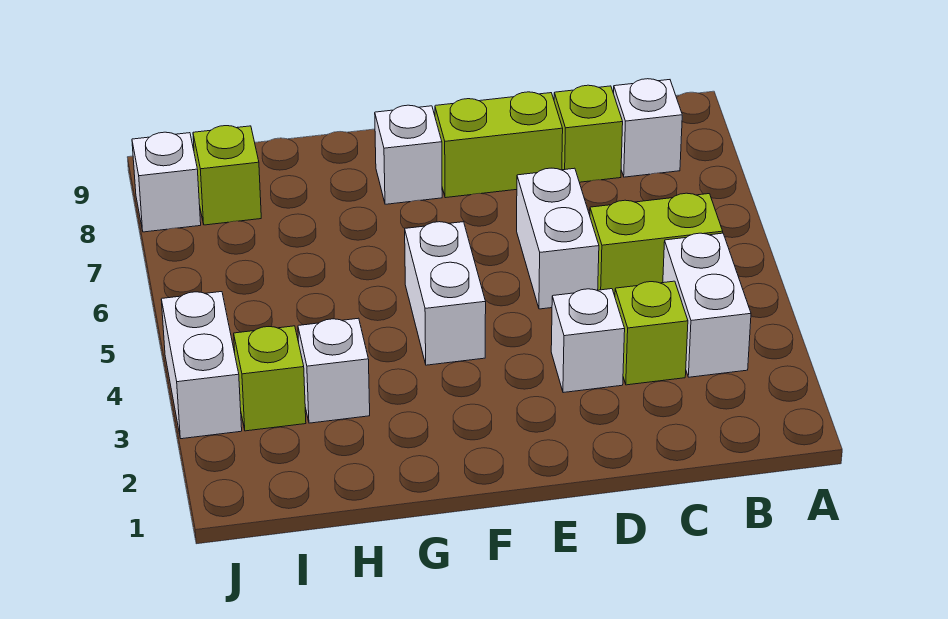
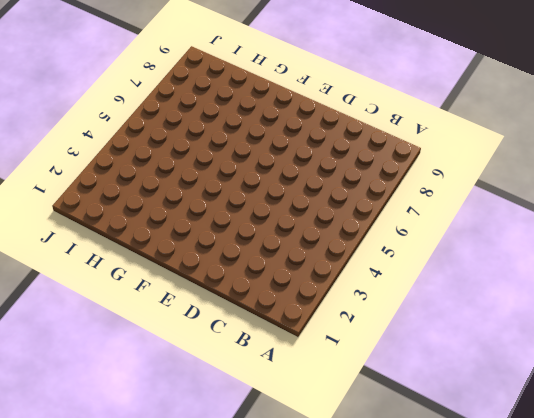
none -> white brick B3:B4 level 1
none -> lime brick B5:C5 level 1
none -> white brick B8 level 1

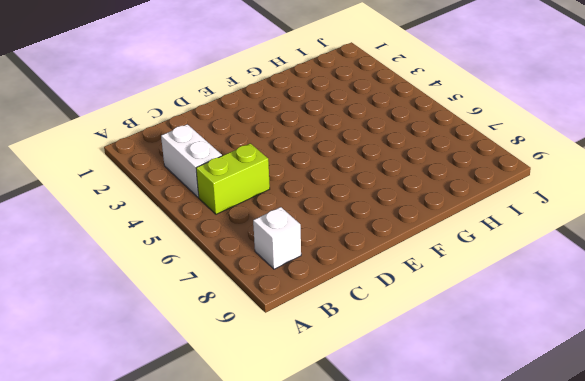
none -> lime brick C3 level 1
none -> lime brick C8 level 1
none -> white brick D3 level 1

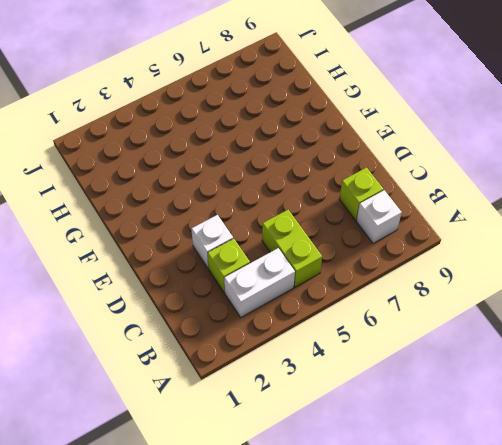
none -> white brick D5:D6 level 1
none -> lime brick D8:E8 level 1
none -> white brick F4:F5 level 1

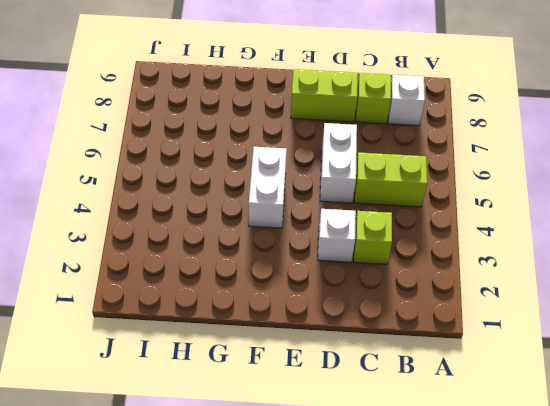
none -> white brick B3:B4 level 1
none -> white brick F8 level 1
none -> white brick H3 level 1

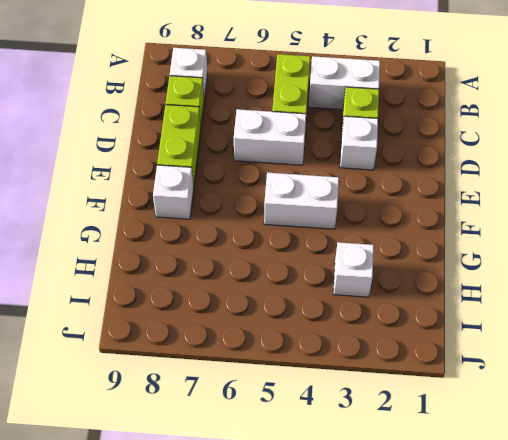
none -> lime brick I3 level 1
none -> lime brick I8 level 1
none -> white brick J3:J4 level 1

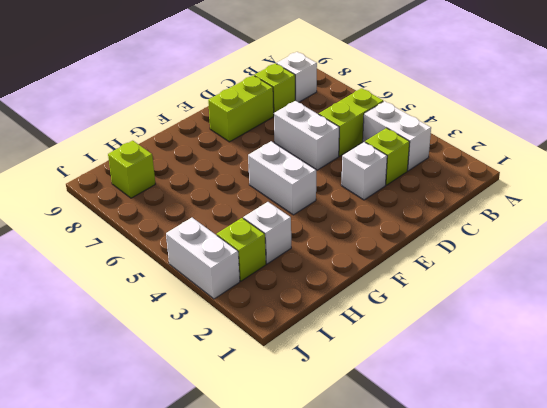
none -> white brick F8 level 1
none -> white brick J8 level 1

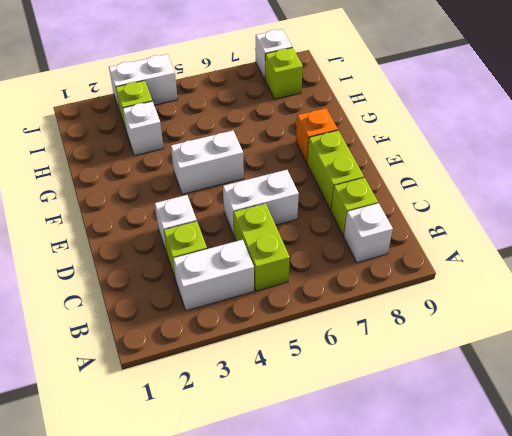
orange brick F8 level 1 -> white brick F8 level 1

